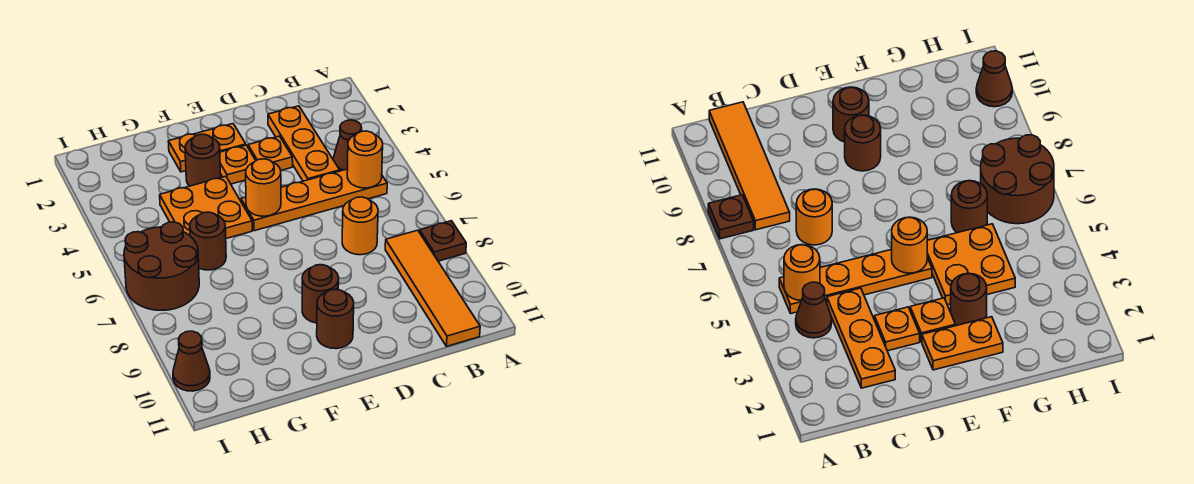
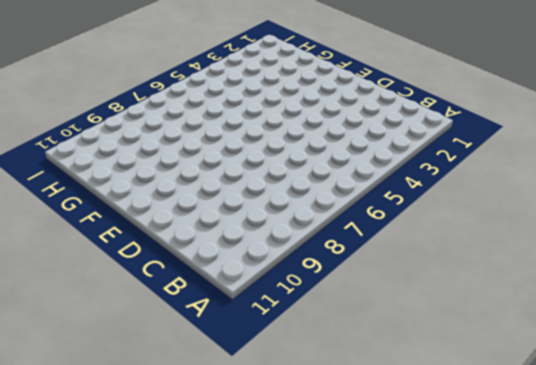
none -> brown plate A8 level 1
none -> brown cone B4 level 1
none -> orange plate B5:E5 level 1

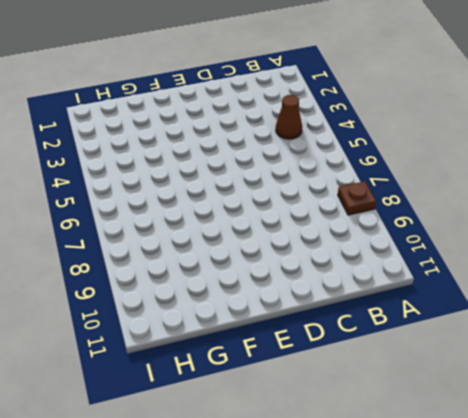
none -> orange plate B5:E5 level 1
none -> orange tile B8:B11 level 1
none -> orange plate C2:C4 level 1

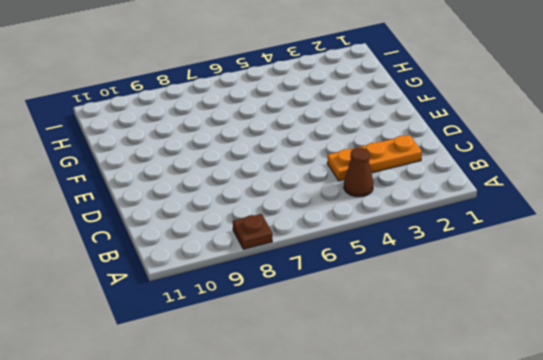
none -> orange plate B5:E5 level 1
none -> orange tile B8:B11 level 1
none -> orange round brick C7 level 1

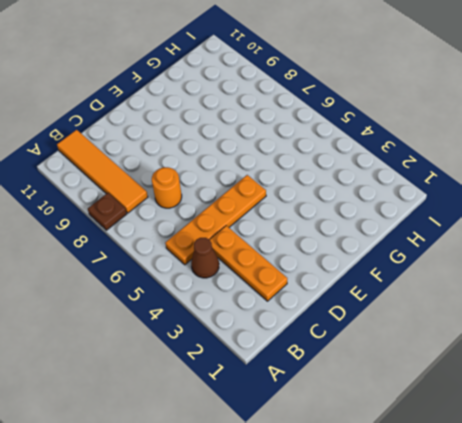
none -> orange plate D3 level 1
none -> orange plate E2:F2 level 1
none -> orange plate E3 level 1

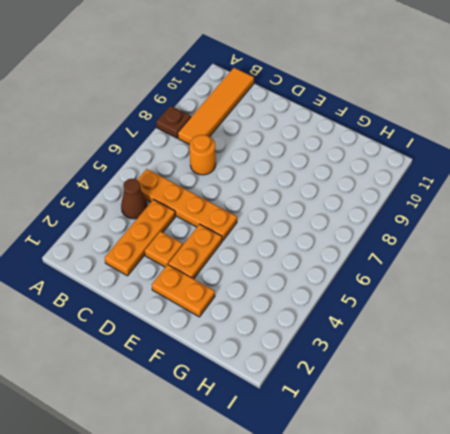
orange plate E3:E4 level 1 -> orange plate E3 level 1
none -> brown round brick E9 level 1
none -> brown round brick E10 level 1
none -> brown round brick F3 level 1

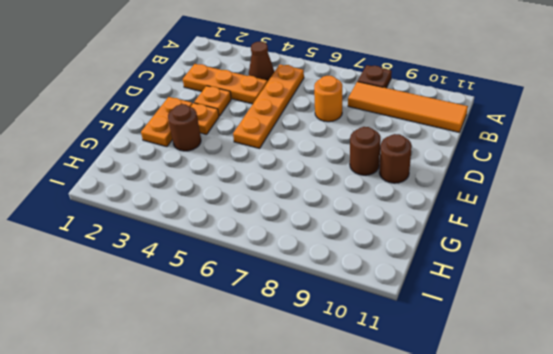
none -> orange plate F4:G5 level 1
none -> brown round brick G6 level 1
none -> brown round brick H6:I7 level 1

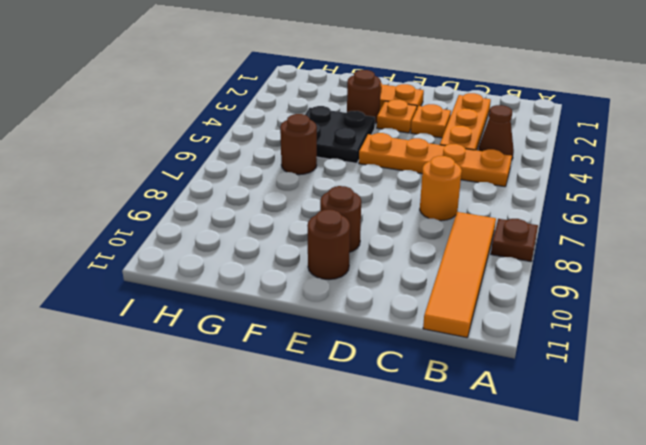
black plate F4:G5 level 1 -> orange plate F4:G5 level 1
none -> brown round brick H6:I7 level 1
none -> brown cone I10 level 1
none -> orange round brick B5 level 2

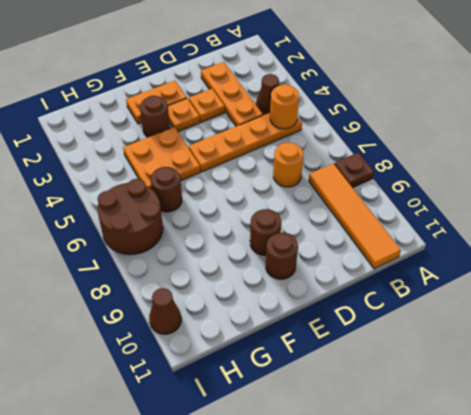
none -> orange round brick E5 level 2

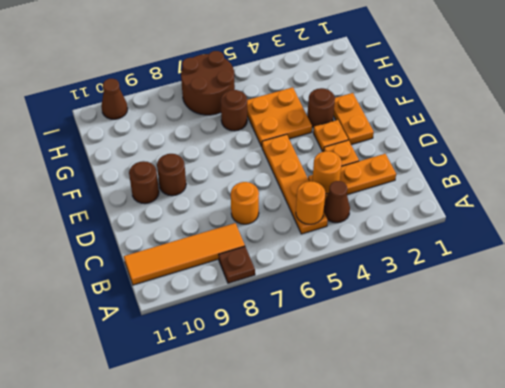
orange round brick C4 level 2 -> orange round brick E5 level 2

